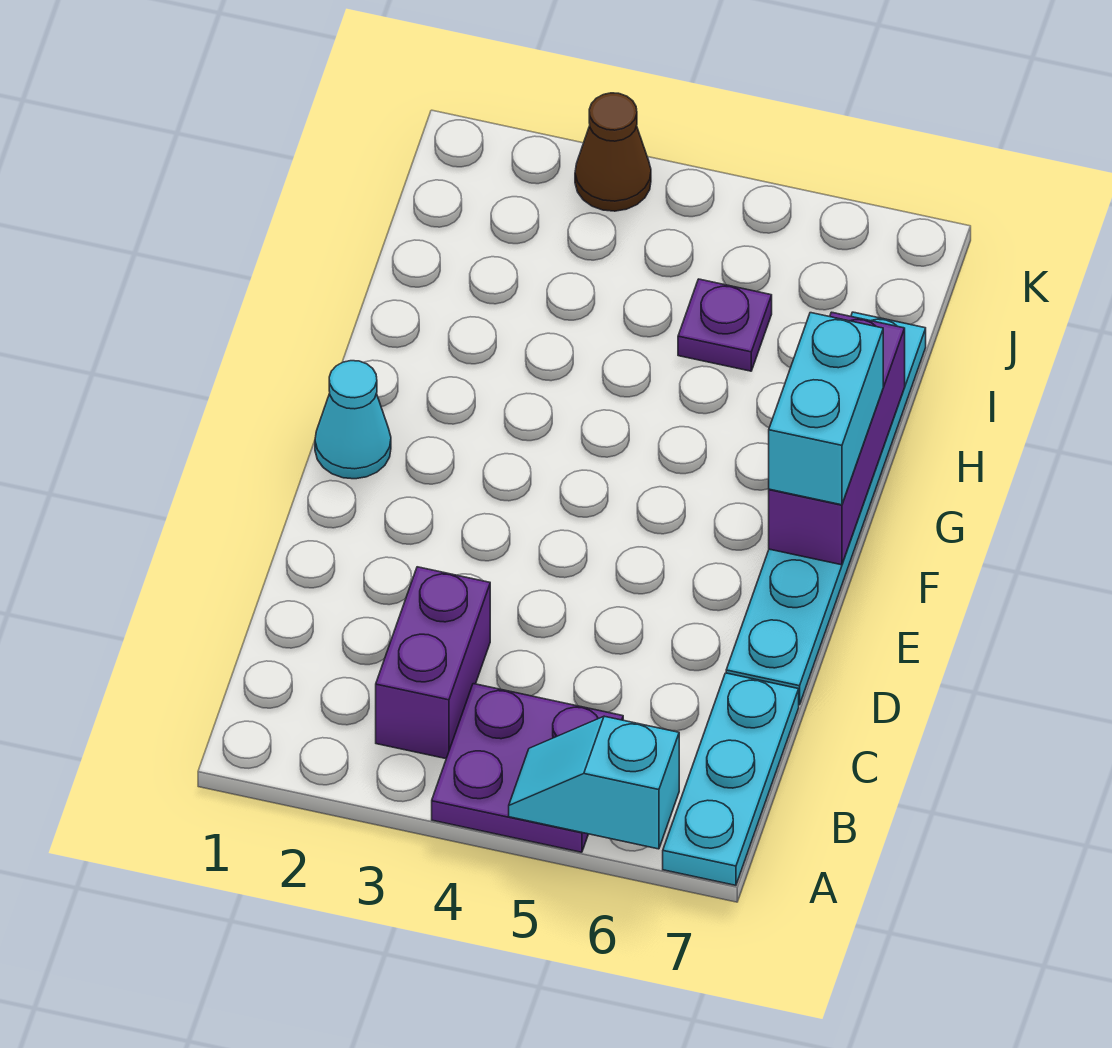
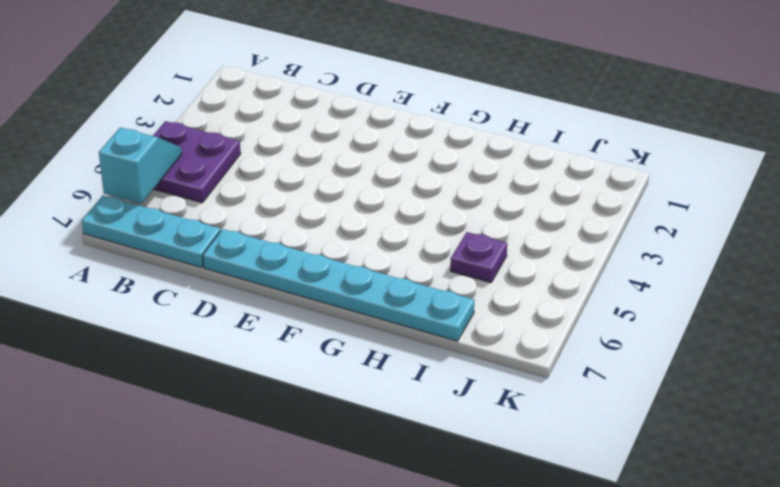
none -> purple brick B3:C3 level 1
none -> cyan cone F1 level 1

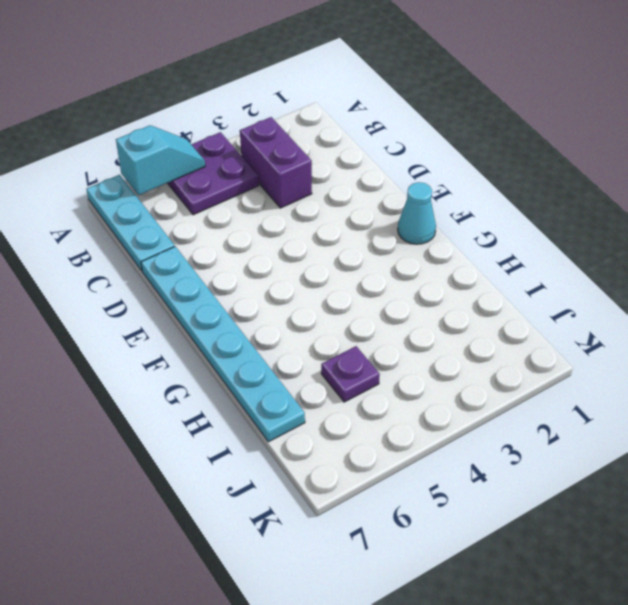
none -> brown cone K3 level 1
none -> purple brick F7:H7 level 2

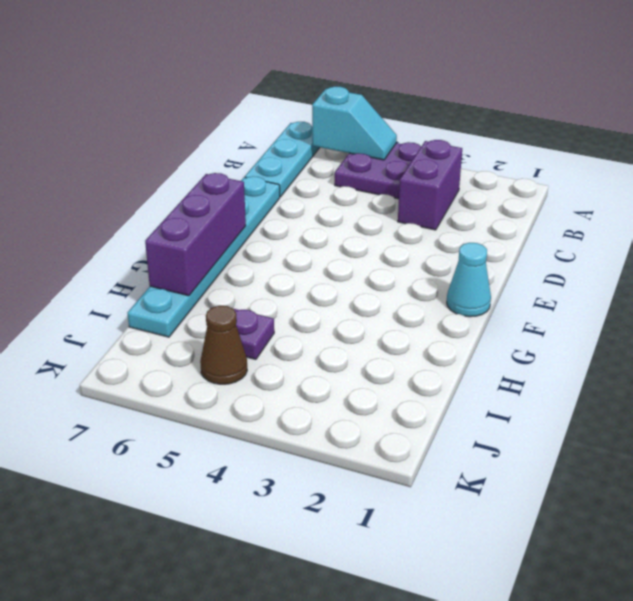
brown cone J5 level 1 -> brown cone K3 level 1
none -> cyan brick F7:G7 level 3

